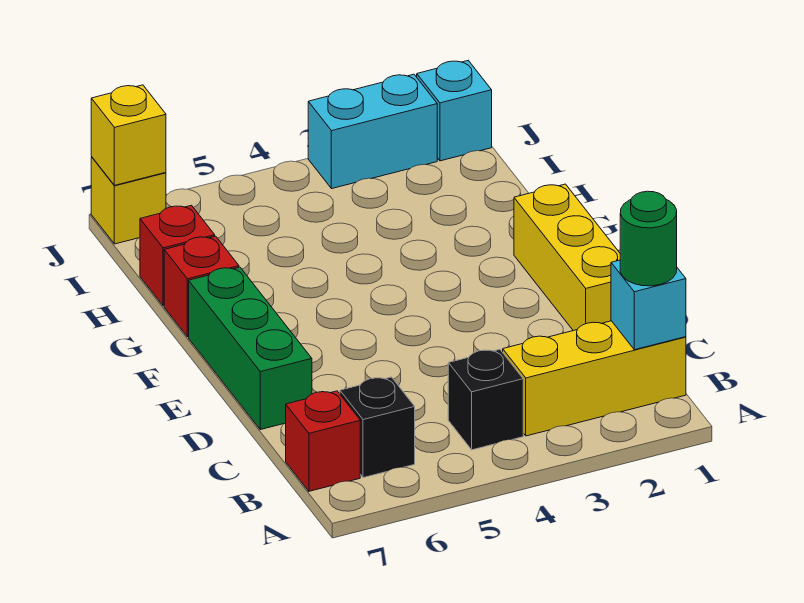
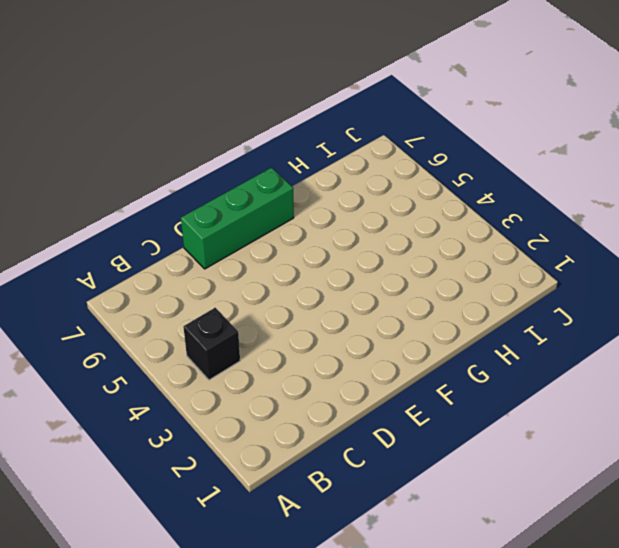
none -> yellow brick B1:B3 level 1
none -> black brick B6 level 1
none -> red brick B7 level 1

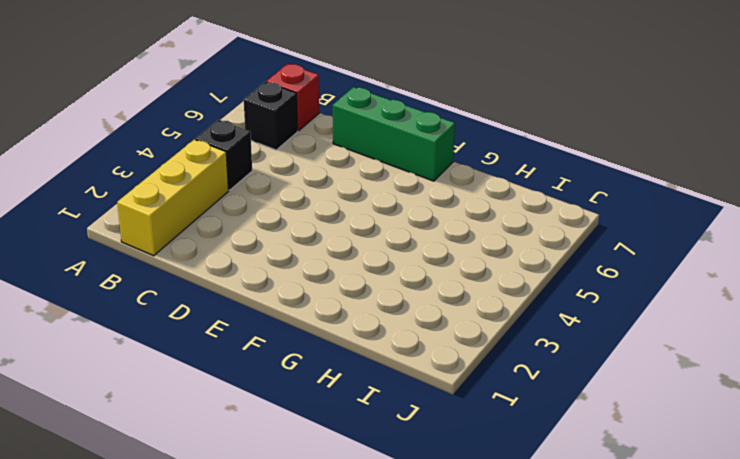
none -> yellow brick D1:F1 level 1
none -> red brick G7 level 1
none -> red brick H7 level 1

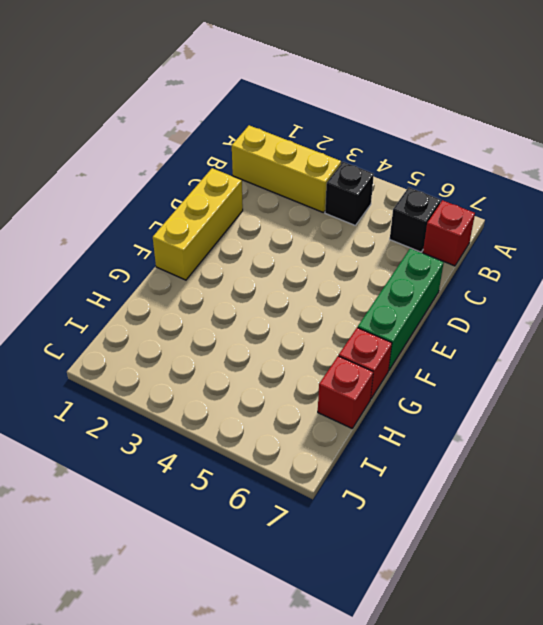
none -> cyan brick J1 level 1
none -> cyan brick J2:J3 level 1
none -> yellow brick J7 level 1

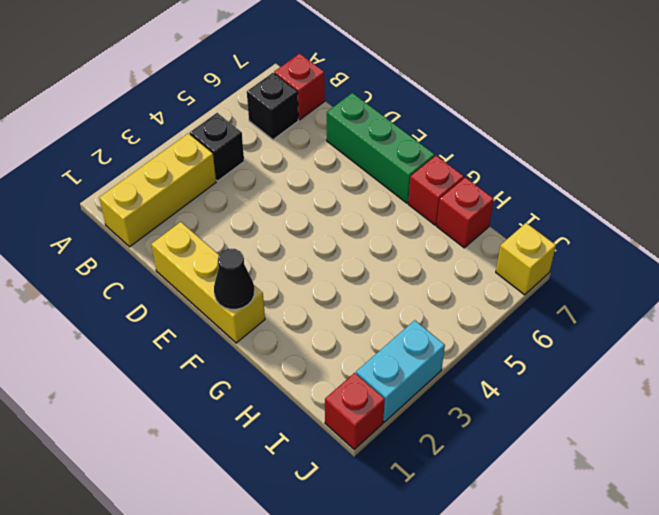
black cone F1 level 2 -> none
red brick J1 level 1 -> cyan brick J1 level 1
none -> cyan brick B1 level 2
none -> yellow brick J7 level 2
none -> green round brick B1 level 3

